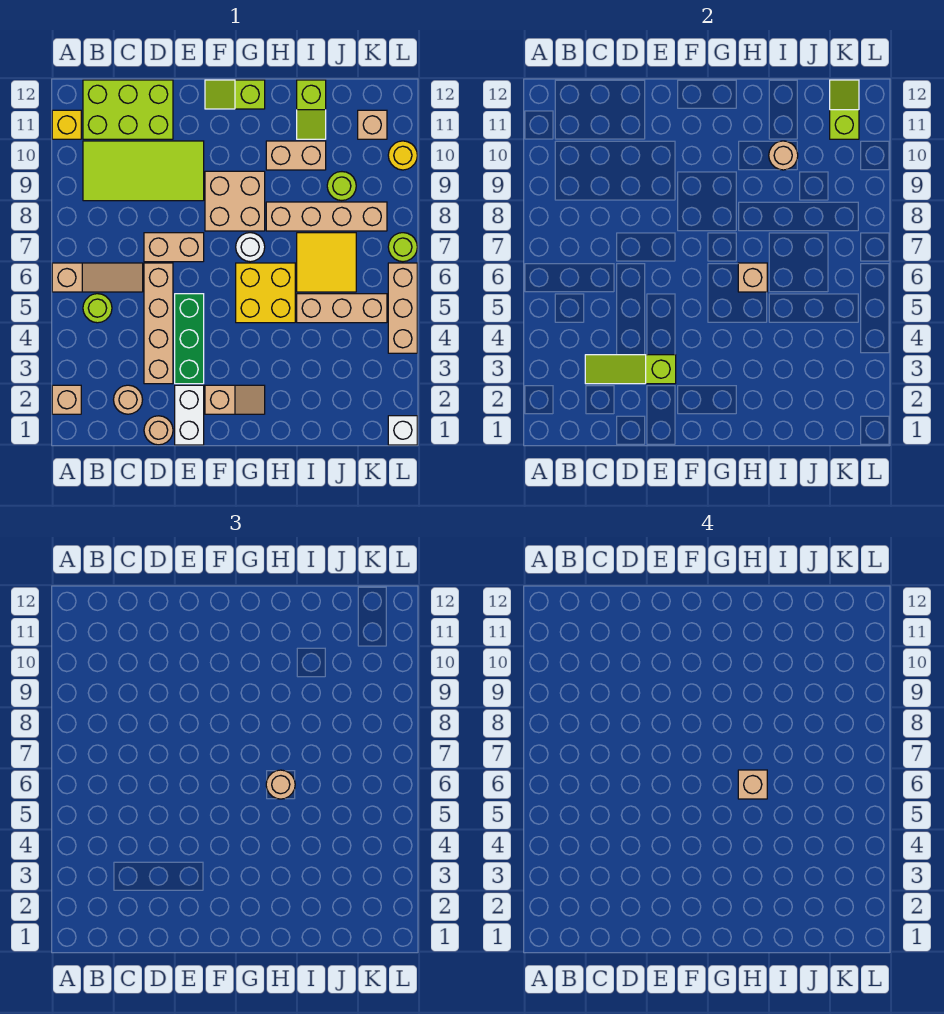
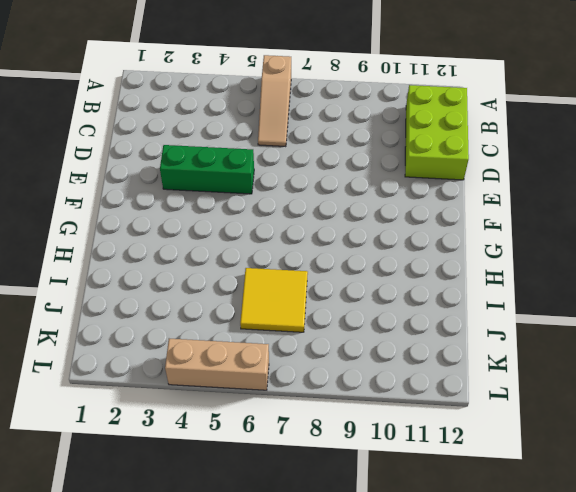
none -> tan brick A2 level 1
none -> yellow brick A11 level 1
none -> lime round brick B5 level 1
none -> lime tile B9:E10 level 1

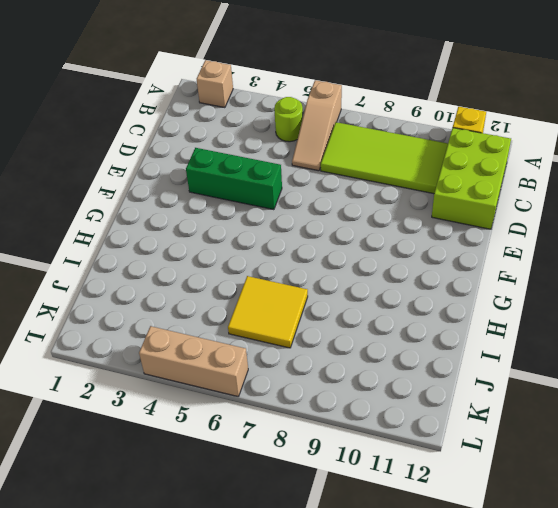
lime tile B7:C10 level 1 -> lime tile B9:E10 level 1
none -> tan round brick C2 level 1
none -> tan round brick D1 level 1
none -> tan brick D3:D6 level 1
none -> tan brick D7:E7 level 1

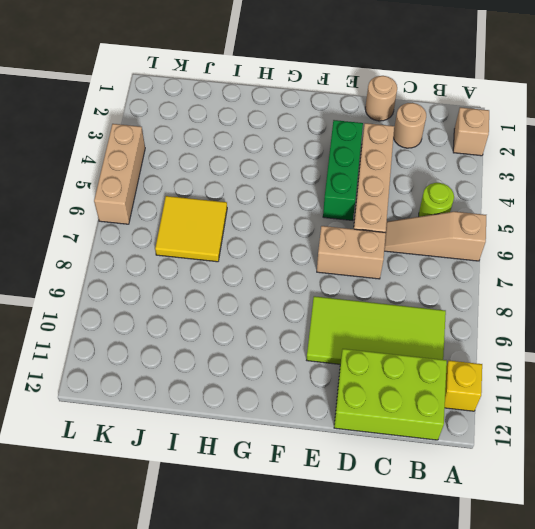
none -> white brick E1:E2 level 1
none -> tan slope F2:G2 level 1 top F
none -> tan brick F8:G9 level 1
none -> lime slope F12:G12 level 1 top G

